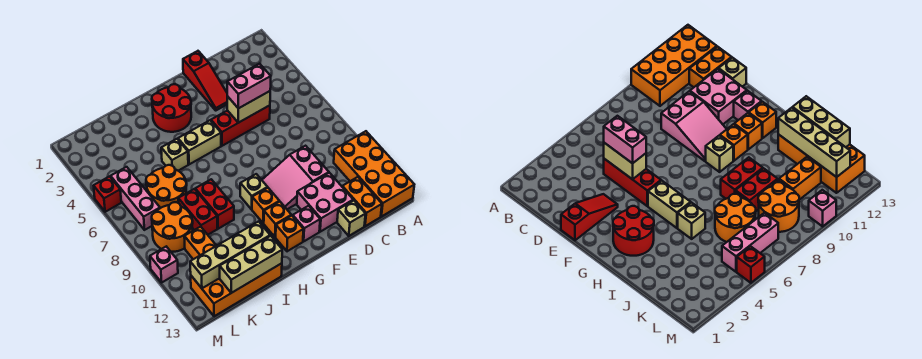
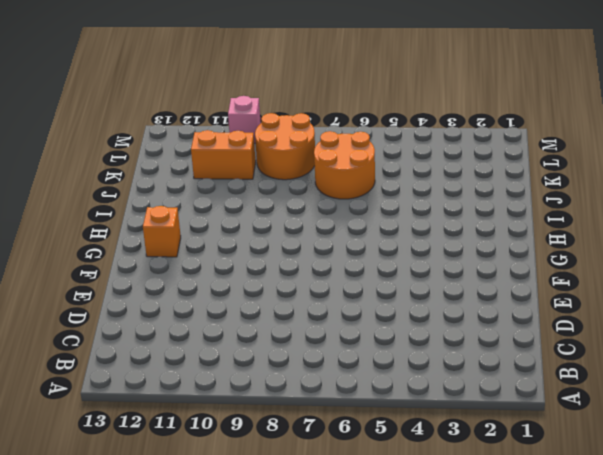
none -> orange brick A10:B13 level 1
none -> orange brick C12:C13 level 1
none -> red brick D5:F5 level 1

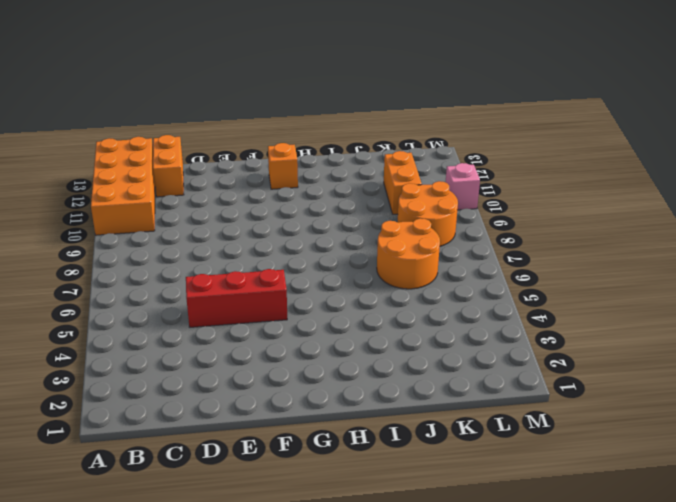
none -> pink slope D9:F10 level 1 top D
none -> pink brick D11:E12 level 1
none -> tan brick D13 level 1

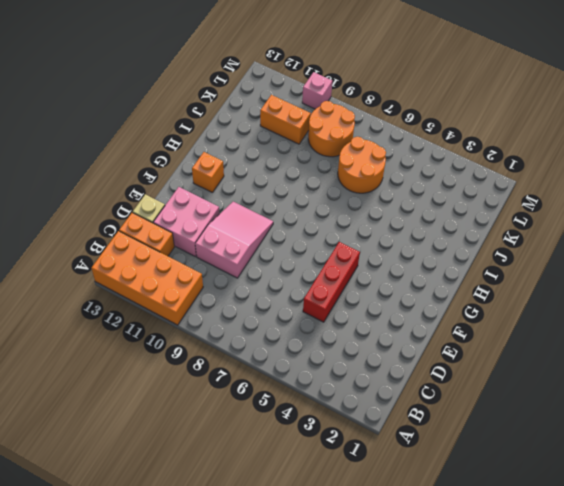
none -> red slope E1:E3 level 1 top 1
none -> pink brick F12 level 1
none -> red round brick G2:H3 level 1

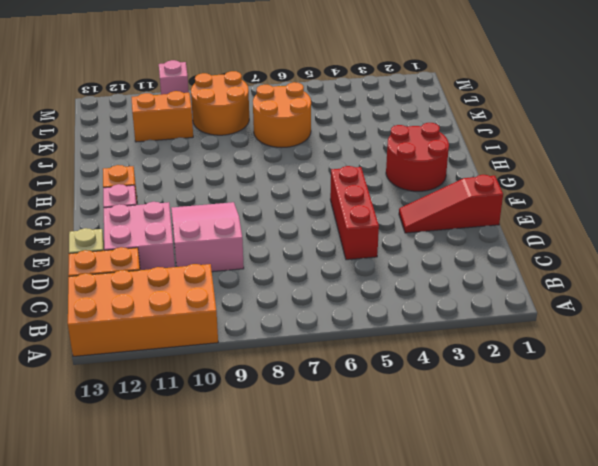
none -> tan brick G5:H5 level 1
none -> tan brick G9 level 1
none -> orange brick G10 level 1

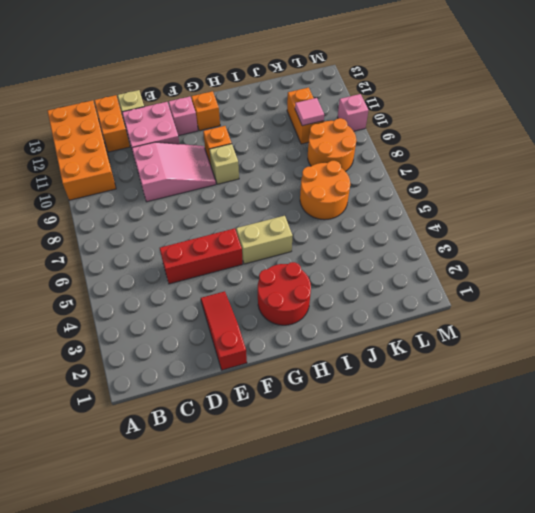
pink tile K10 level 2 -> none
none -> orange brick G11 level 1
none -> tan brick I5 level 1
none -> red brick I8:I9 level 1

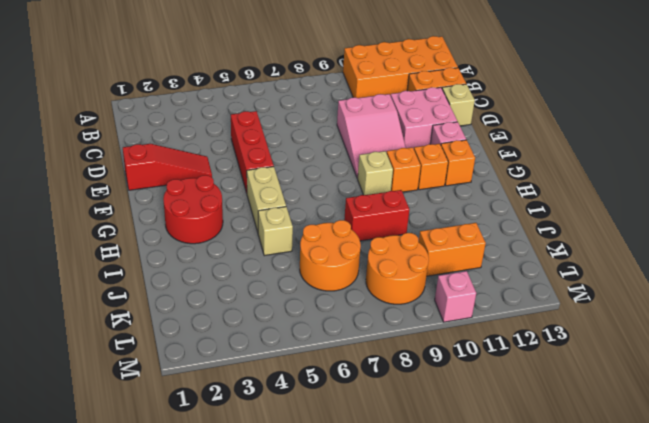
none -> orange brick I12:L13 level 1
none -> red brick J8:J9 level 1
none -> pink brick L5:L7 level 1

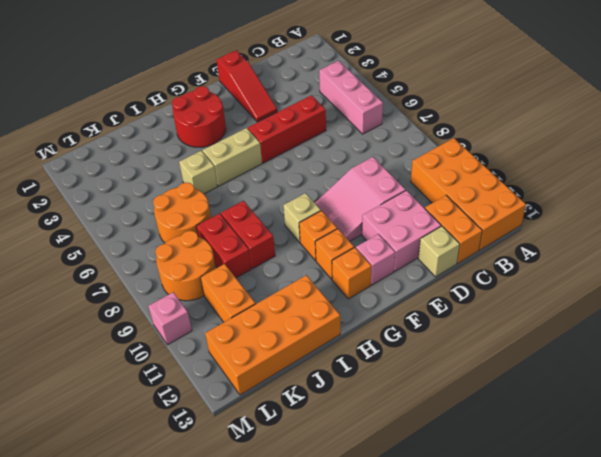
pink brick B4:B6 level 1 -> pink brick L5:L7 level 1
none -> red brick M5 level 1
none -> tan brick D5:E5 level 2
none -> tan brick I12:L12 level 2

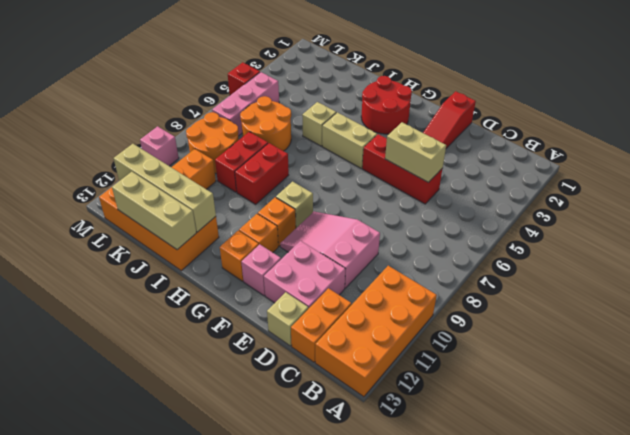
none -> pink brick D5:E5 level 3

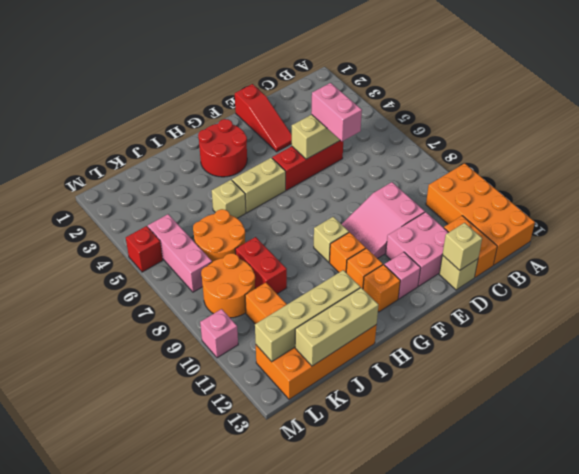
pink brick D5:D6 level 3 -> pink brick D5:E5 level 3
tan brick D13 level 2 -> none
none -> red brick I8:I9 level 1

